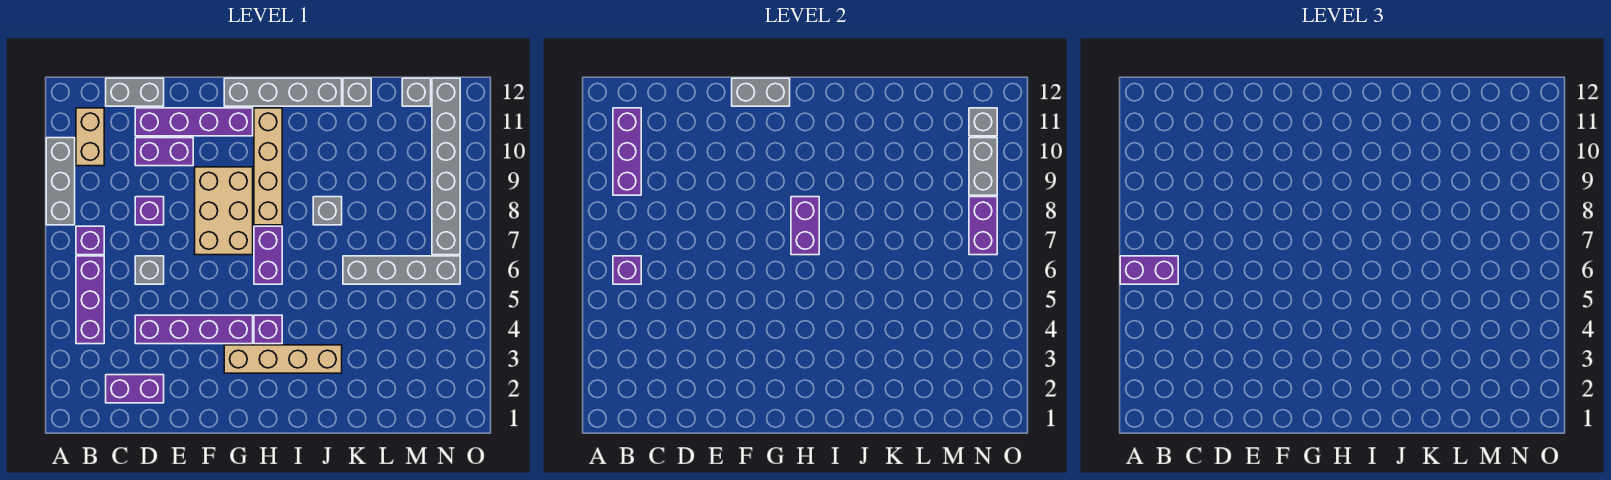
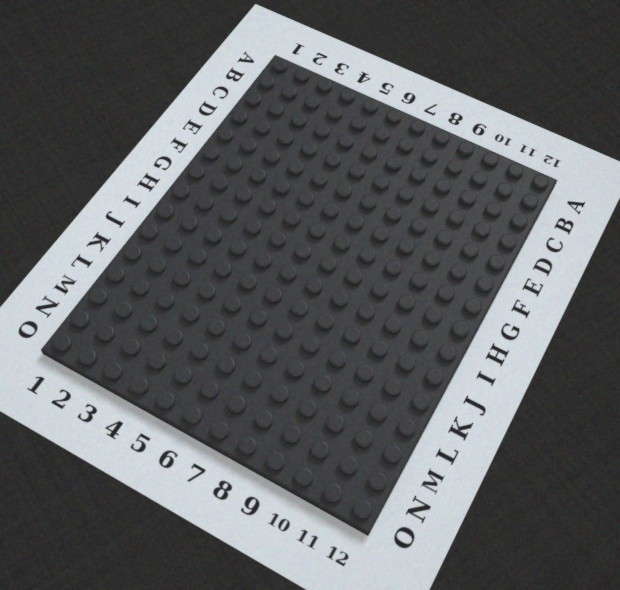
none -> grey brick A8:A10 level 1
none -> purple brick B4:B6 level 1
none -> purple brick B7 level 1
none -> tan brick B10:B11 level 1

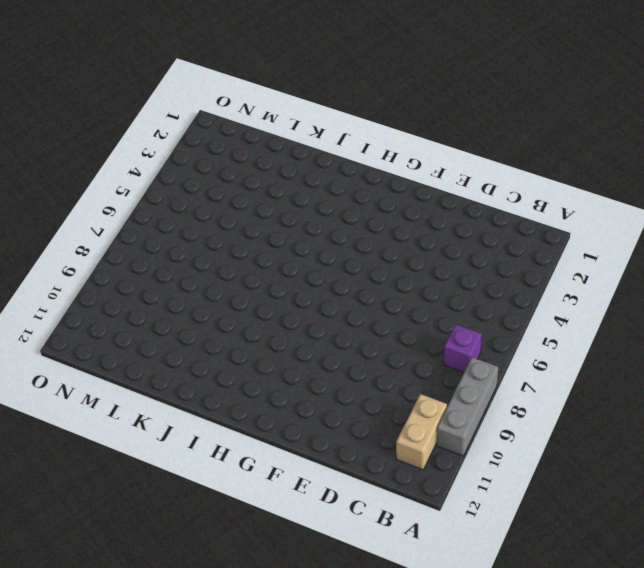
none -> purple brick B4:B6 level 1
none -> purple brick C2:D2 level 1
none -> grey brick C12:D12 level 1
none -> purple brick D4:G4 level 1

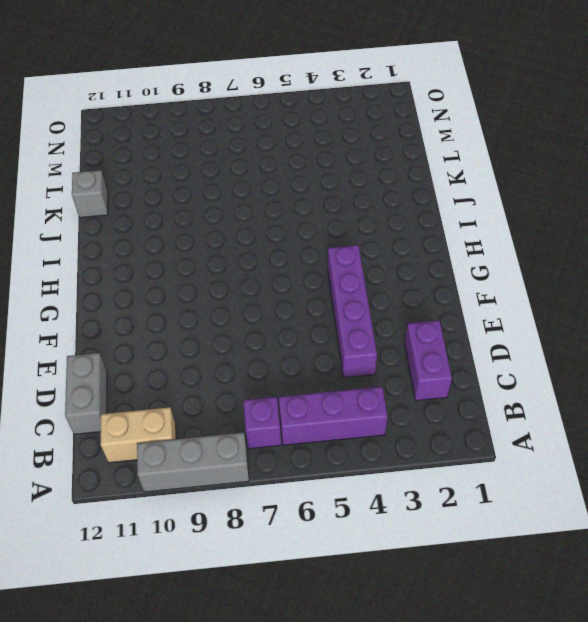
none -> grey brick D6 level 1
none -> purple brick D8 level 1
none -> purple brick D10:E10 level 1
none -> purple brick D11:G11 level 1

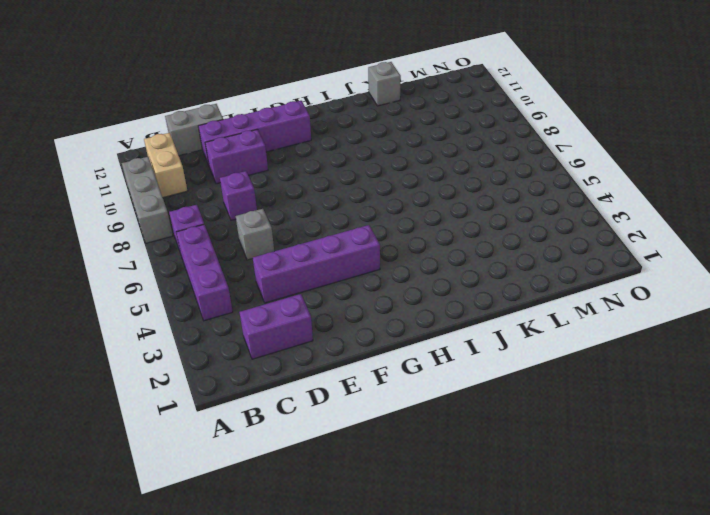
none -> tan brick F7:G9 level 1
none -> tan brick G3:J3 level 1
none -> grey brick G12:J12 level 1
none -> purple brick H4 level 1

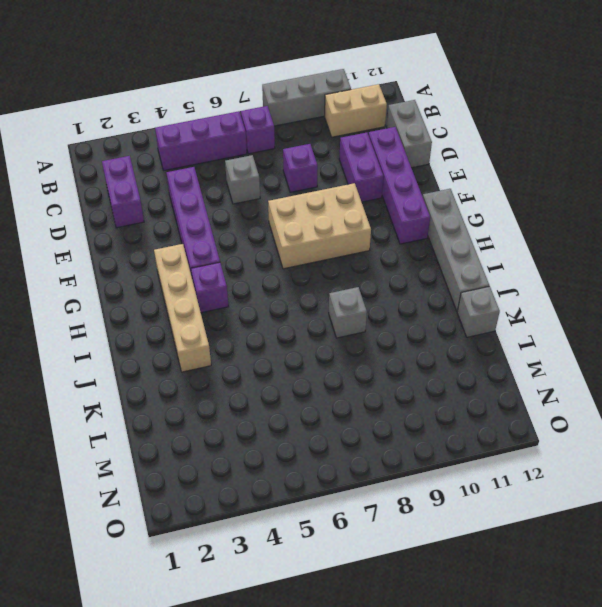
none -> purple brick H6:H7 level 1
none -> tan brick H8:H11 level 1
none -> grey brick K6:N6 level 1
none -> grey brick M12 level 1

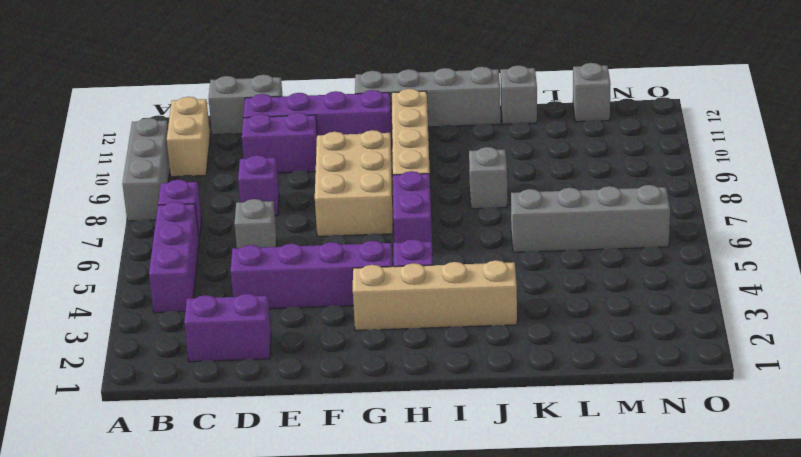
none -> grey brick N7:N12 level 1
none -> purple brick B6 level 2
none -> purple brick B9:B11 level 2
none -> grey brick F12:G12 level 2

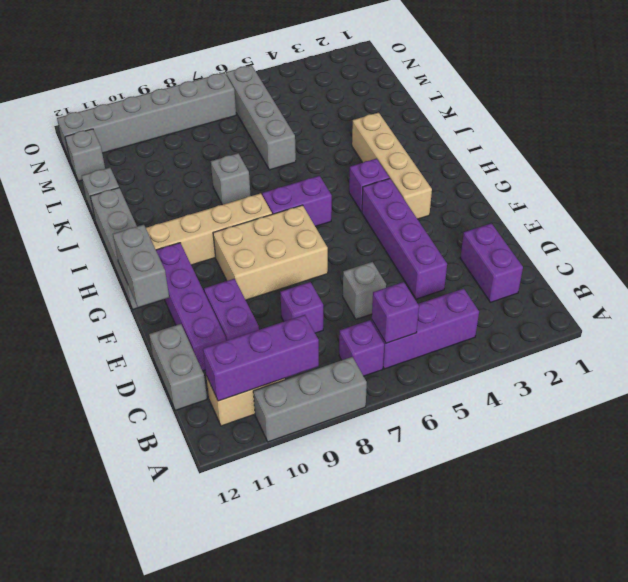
none -> purple brick H7:H8 level 2
none -> purple brick N7:N8 level 2
none -> grey brick N9:N10 level 2
none -> grey brick N11 level 2

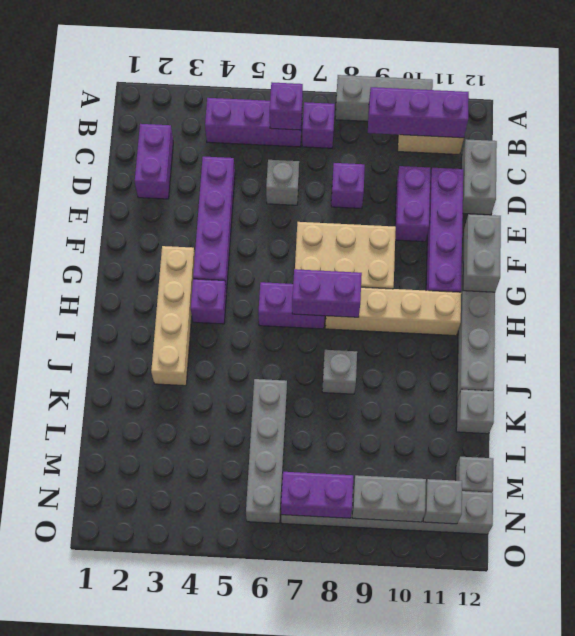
none -> purple brick A6:B6 level 3

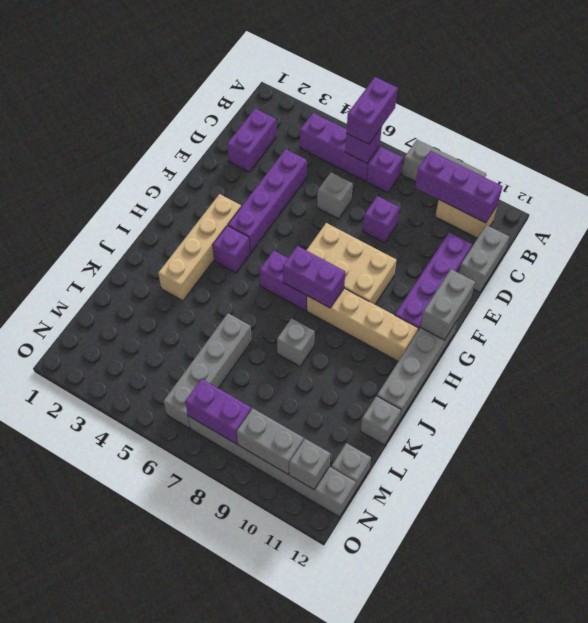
none -> purple brick D10:E10 level 1

